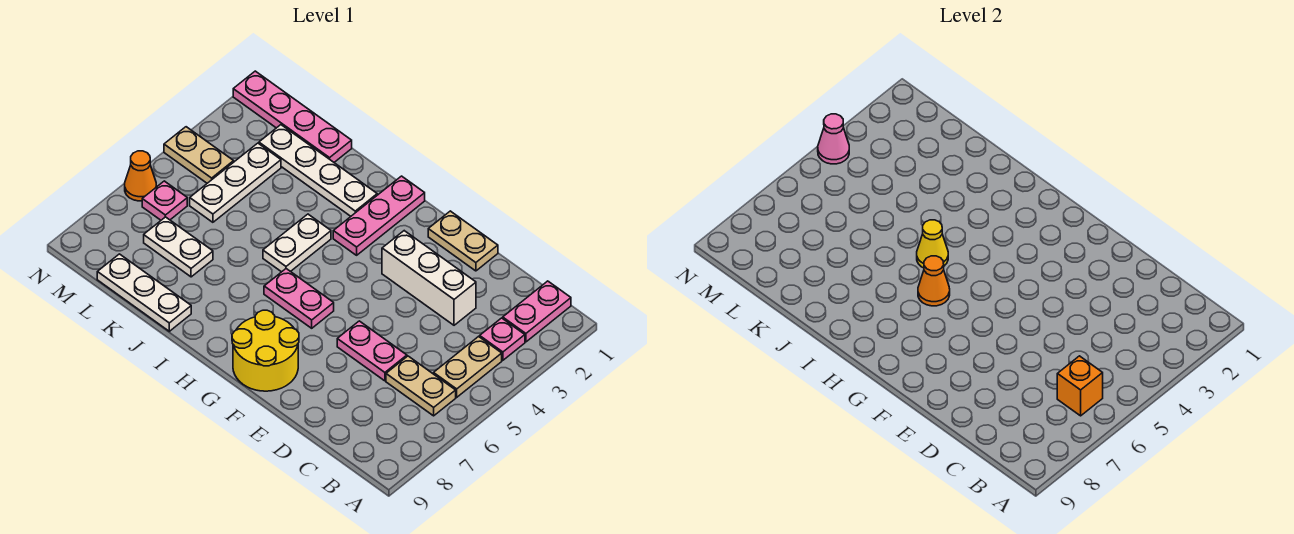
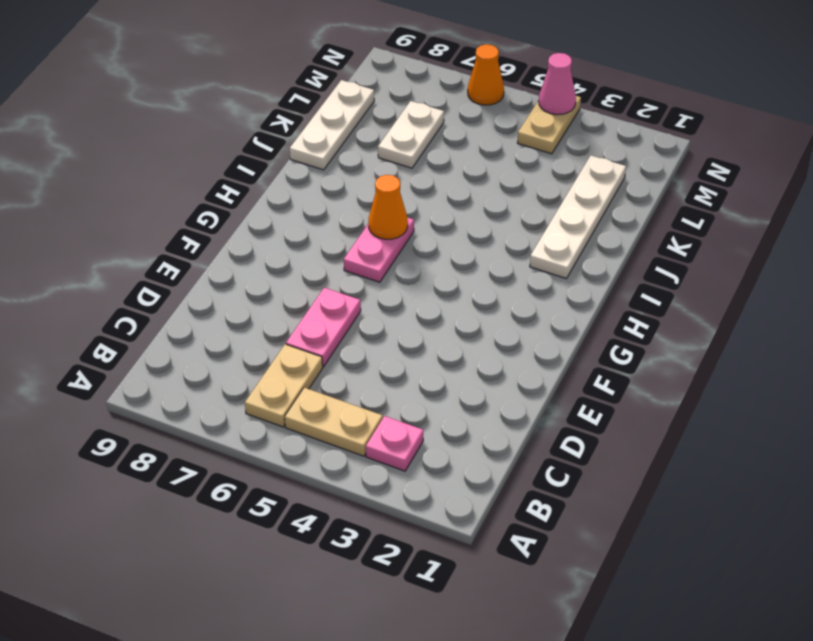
none -> pink plate B1:B2 level 1
none -> white brick D3:F3 level 1
none -> tan plate E1:F1 level 1

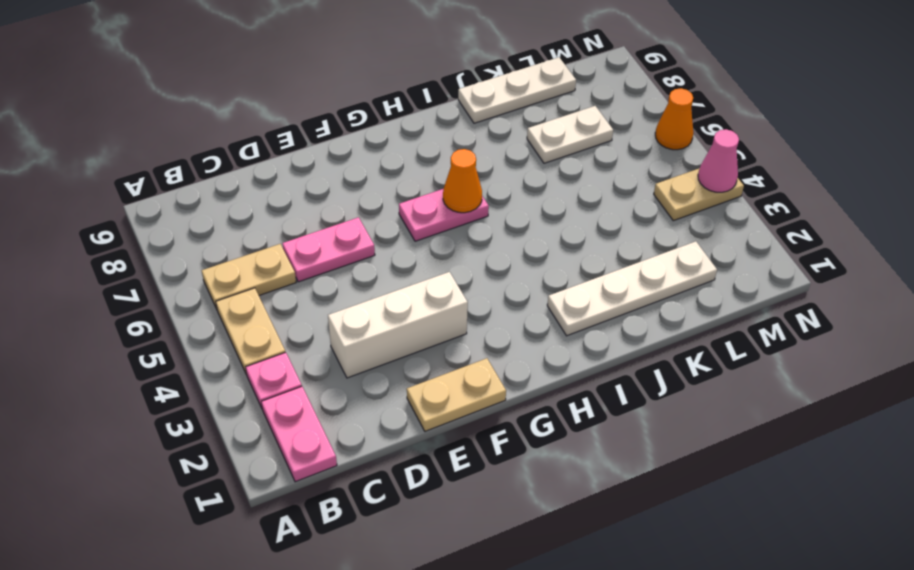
none -> yellow round brick F8:G9 level 1
none -> pink plate H1:H3 level 1
none -> white plate I4:I5 level 1

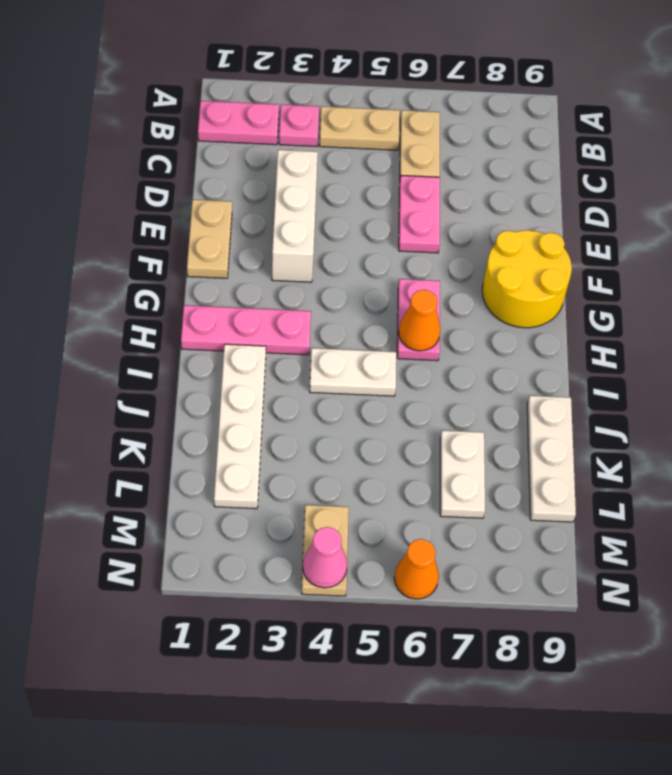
none -> pink plate K1:N1 level 1
none -> white plate L3:L5 level 1
none -> pink plate M6 level 1

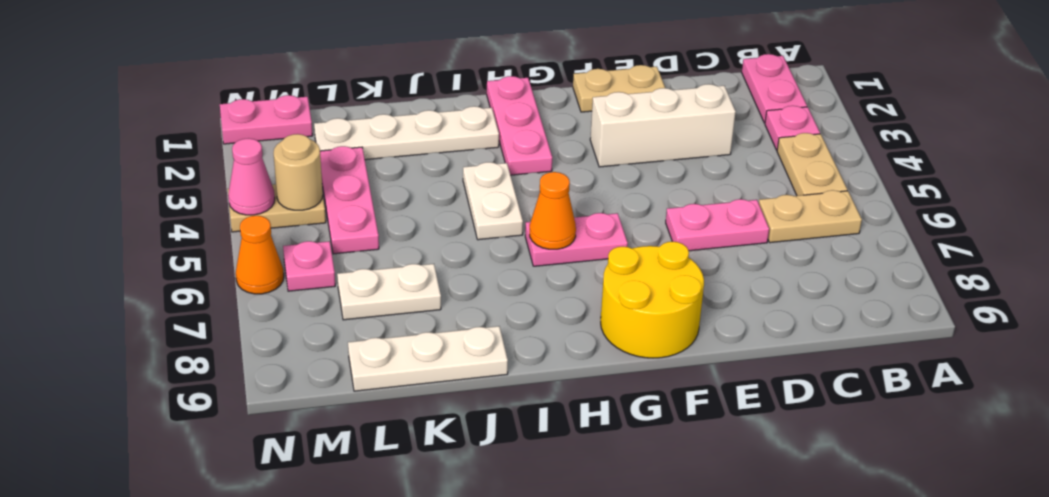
pink plate L3:L5 level 1 -> white plate L3:L5 level 1
pink plate M1:N1 level 1 -> pink plate K1:N1 level 1
tan round brick M4 level 2 -> none
none -> orange brick B6 level 2
none -> yellow cone I5 level 2

